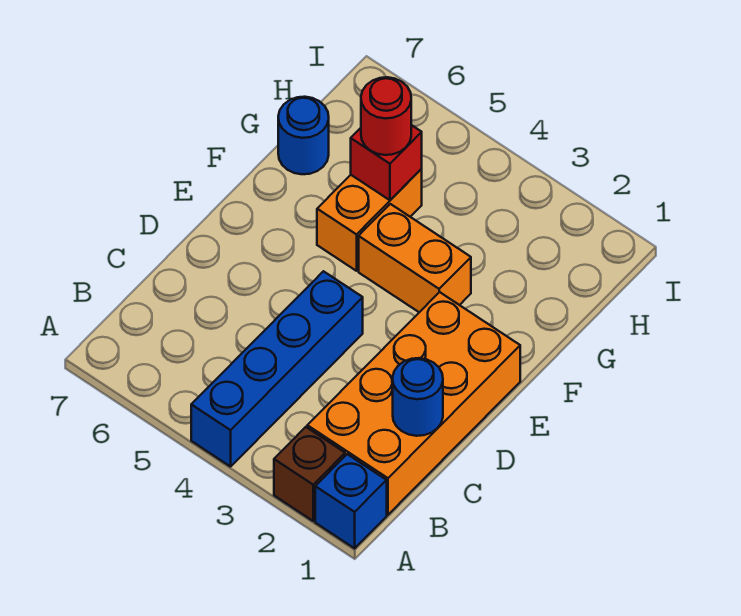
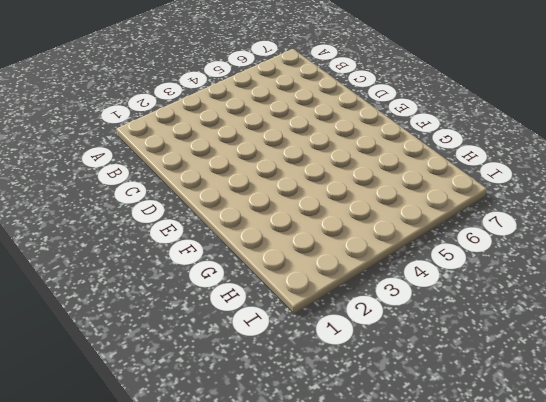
none -> blue brick A1 level 1
none -> brown brick A2 level 1

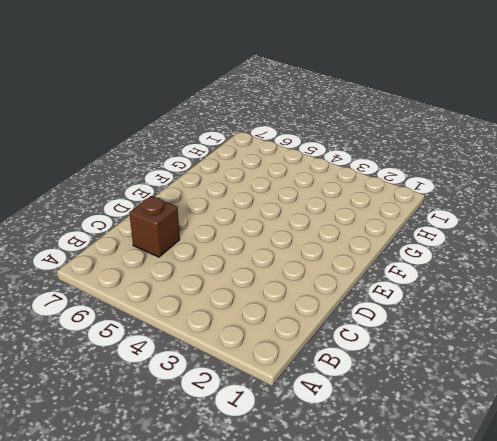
brown brick C6 level 1 -> brown brick A2 level 1
none -> blue brick A1 level 1
none -> blue brick A4:D4 level 1

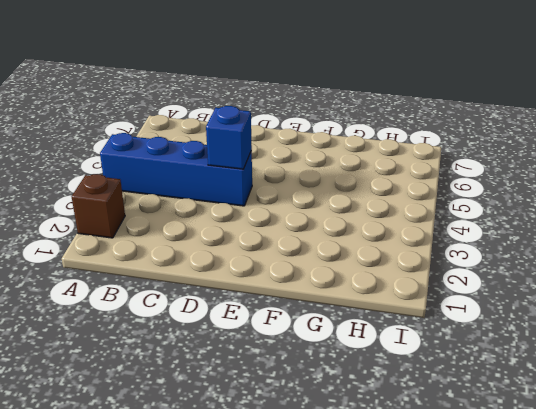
blue brick D4 level 2 -> blue brick A1 level 1
none -> orange brick B1:E2 level 1
none -> orange brick F3:F4 level 1

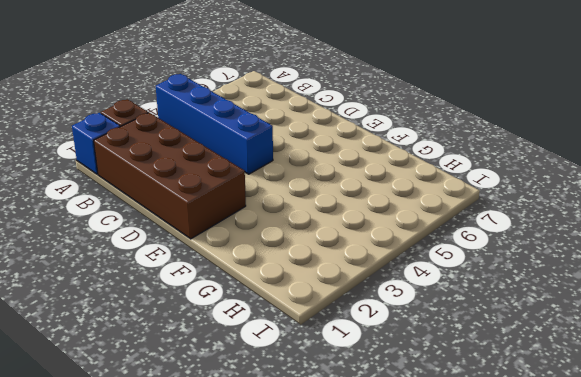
brown brick B1:E2 level 1 -> orange brick B1:E2 level 1
none -> orange brick F3:F4 level 1
none -> orange brick F5:G5 level 1

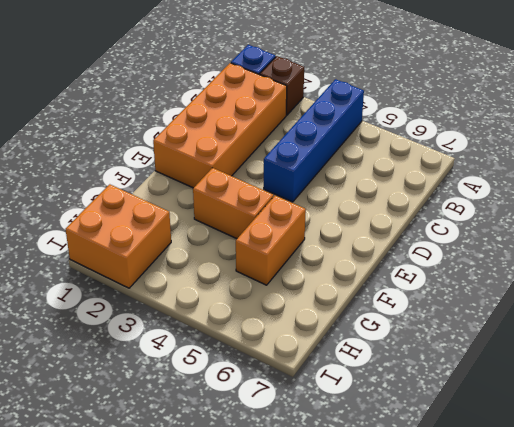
orange brick H1:I2 level 1 -> none
none -> blue round brick G7 level 1
none -> blue round brick C1 level 2

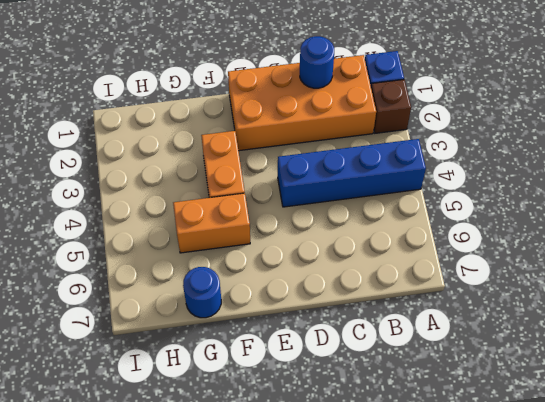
none -> red brick G5 level 2
none -> red round brick G5 level 3

